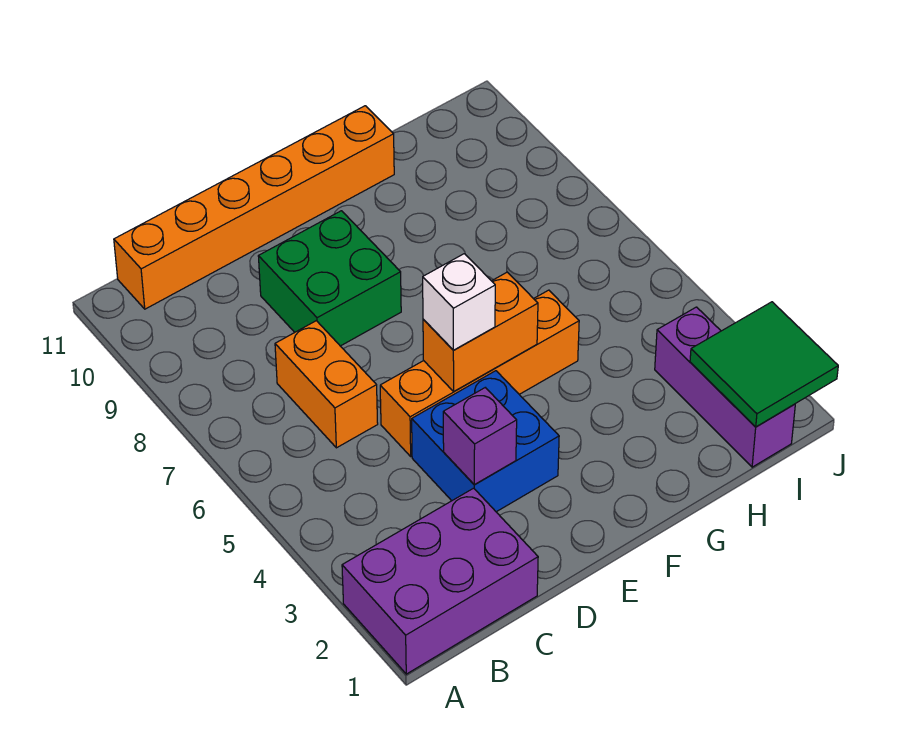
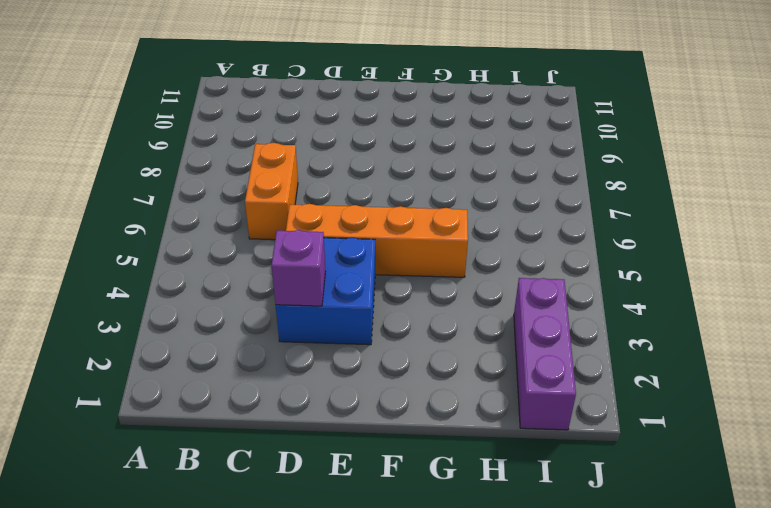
none -> purple brick A1:C2 level 1
none -> orange brick B11:G11 level 1

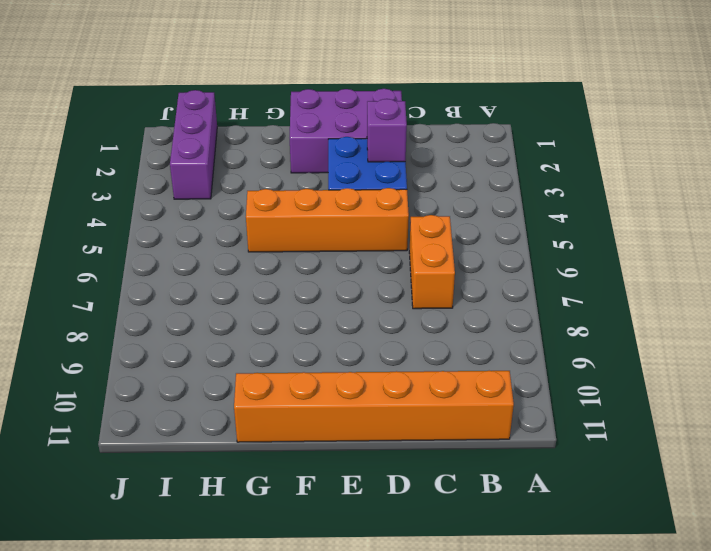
purple brick D1:F2 level 1 -> purple brick A1:C2 level 1
none -> green brick D8:E9 level 1
none -> orange brick E5:F5 level 2

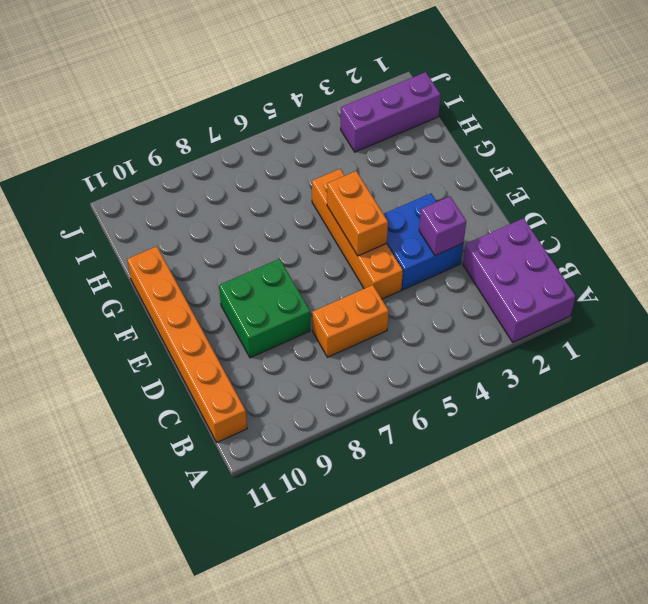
none -> green tile I1:J2 level 2
none -> white brick E5 level 3

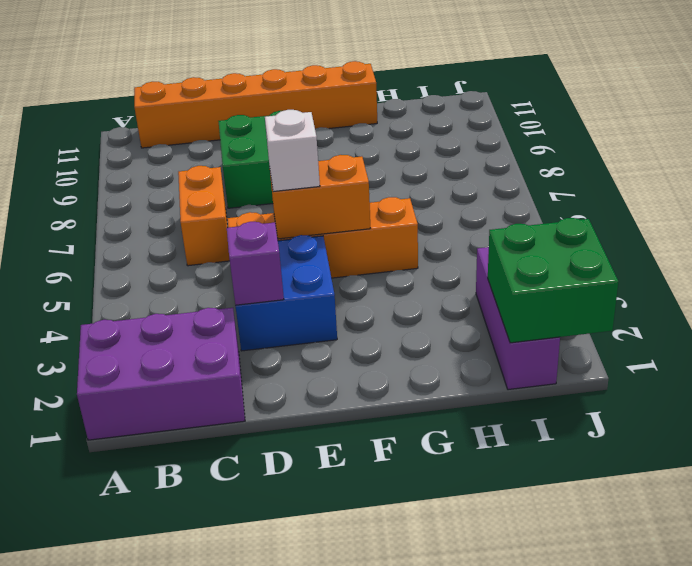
green brick I1:J2 level 2 -> green tile I1:J2 level 2

